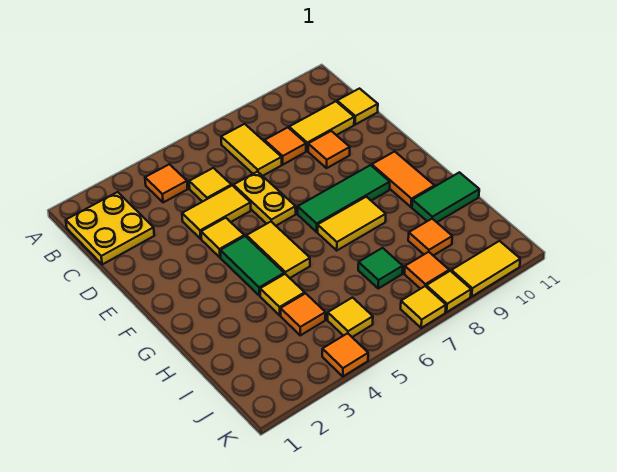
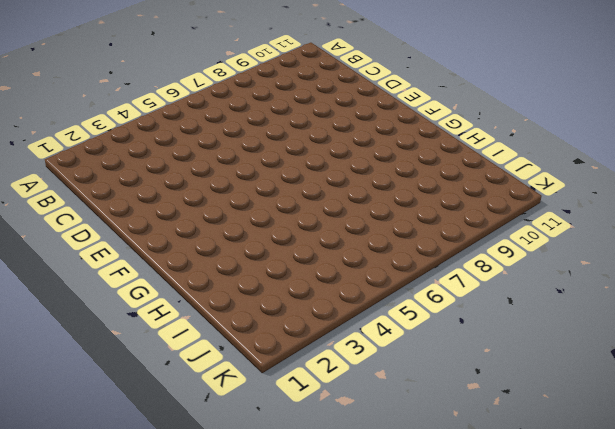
none -> yellow plate B1:C2 level 1
none -> orange tile B4 level 1
none -> yellow tile B7:C7 level 1

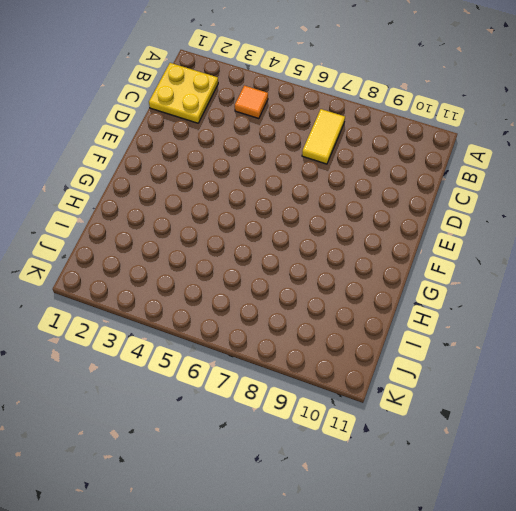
none -> yellow tile C5 level 1
none -> orange tile C8 level 1
none -> yellow tile C9:C10 level 1

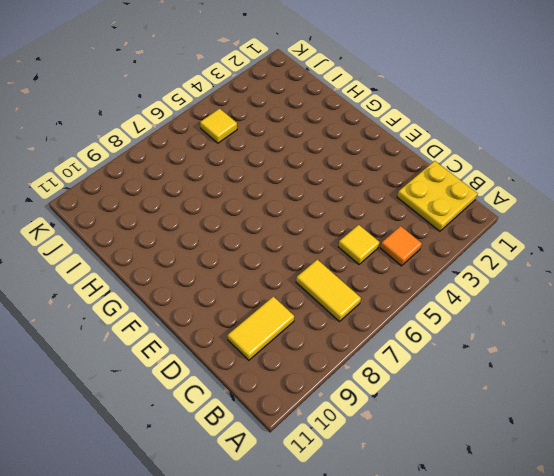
none -> orange tile C8 level 1
none -> yellow tile C11 level 1
none -> yellow tile D4:D5 level 1

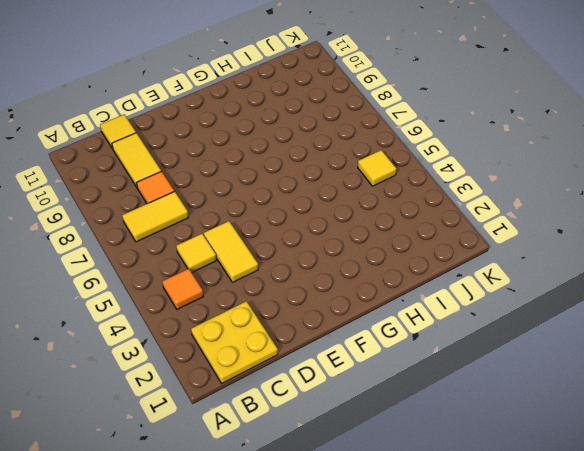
none -> yellow plate D6:E6 level 1
none -> orange tile D9 level 1
none -> yellow tile E4 level 1

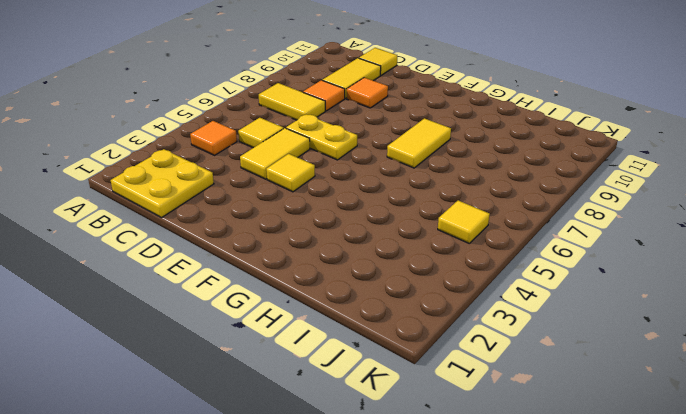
none -> green tile F4:G4 level 1
none -> yellow tile F5:G5 level 1
none -> green tile F7:F9 level 1

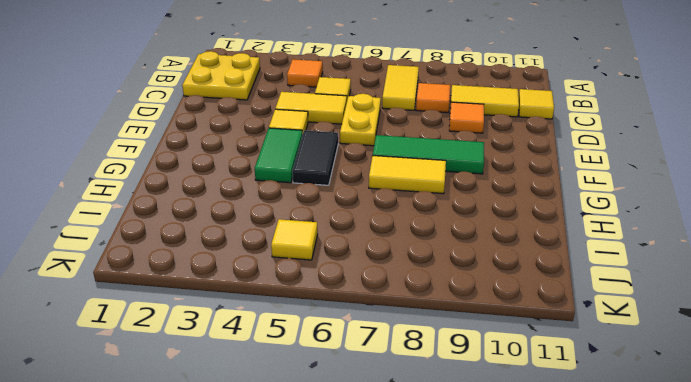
black tile F5:G5 level 1 -> yellow tile F5:G5 level 1
none -> orange tile F10:G10 level 1
none -> yellow tile H4 level 1
none -> green tile H10:H11 level 1

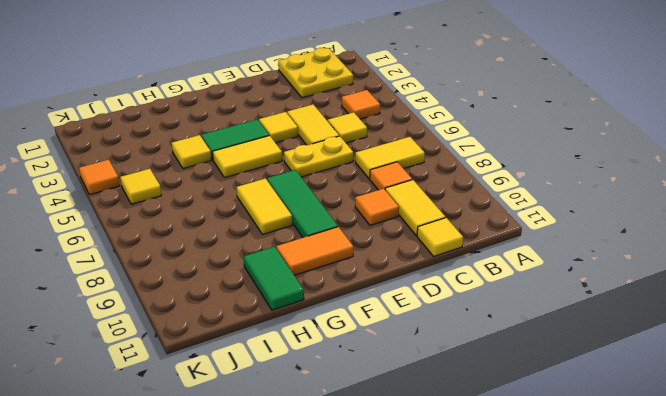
none -> orange tile I4 level 1
none -> green tile I7 level 1
none -> orange tile I9 level 1

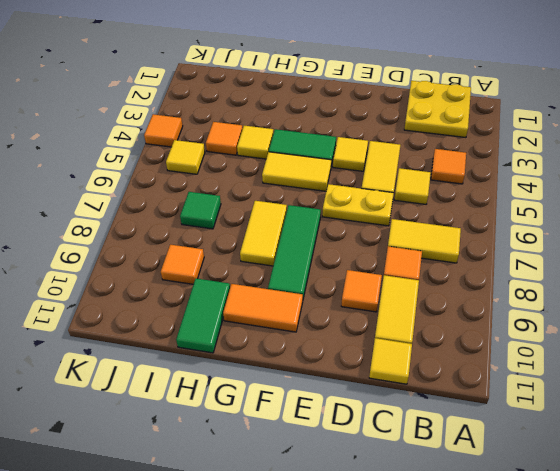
none -> orange tile J8 level 1
none -> yellow tile K7 level 1
none -> yellow tile K8 level 1

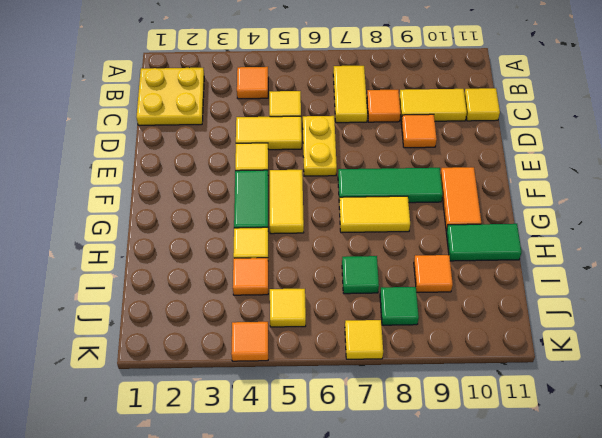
green tile J8 level 1 -> orange tile J8 level 1
none -> yellow tile K8 level 1
none -> yellow tile K9:K10 level 1

